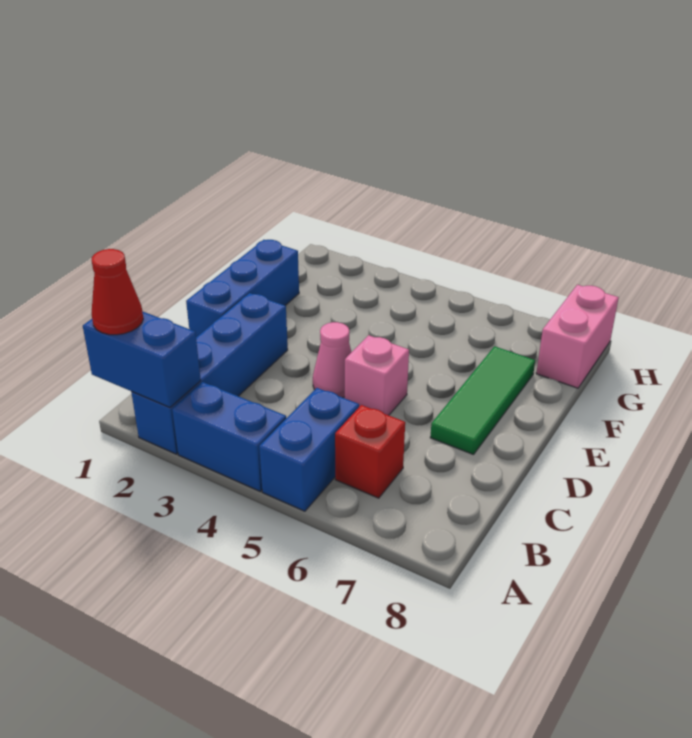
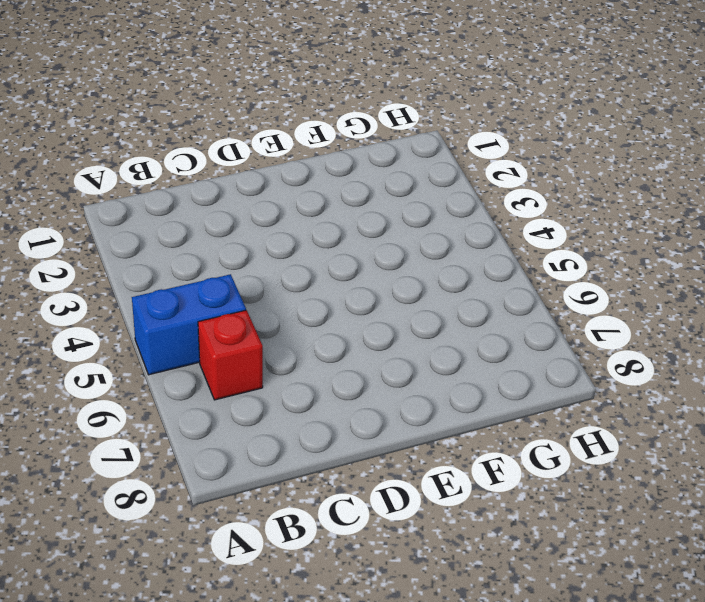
none -> blue brick A2:D2 level 1
none -> blue brick A3:A4 level 1

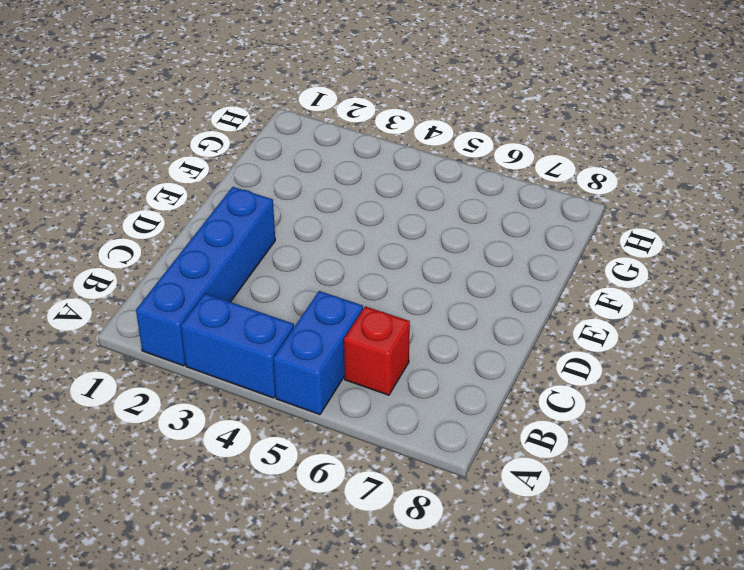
none -> blue brick D1:F1 level 1
none -> pink cone D4 level 1

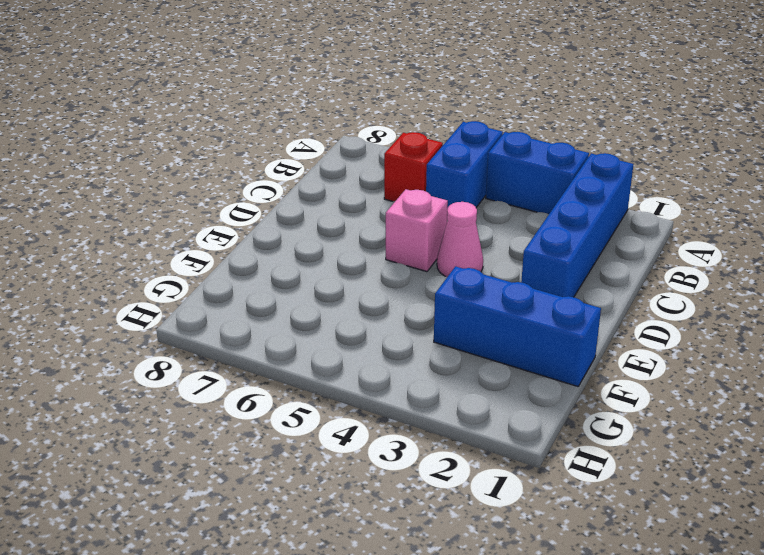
blue brick F1:F3 level 1 -> blue brick D1:F1 level 1
none -> green tile D7:F7 level 1
none -> pink brick G8:H8 level 1

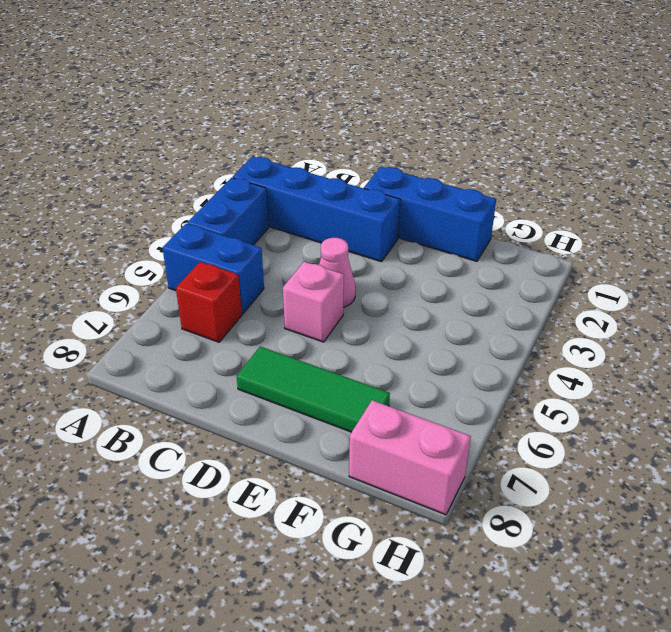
none -> blue brick A1:A2 level 2
none -> red cone A1 level 3

